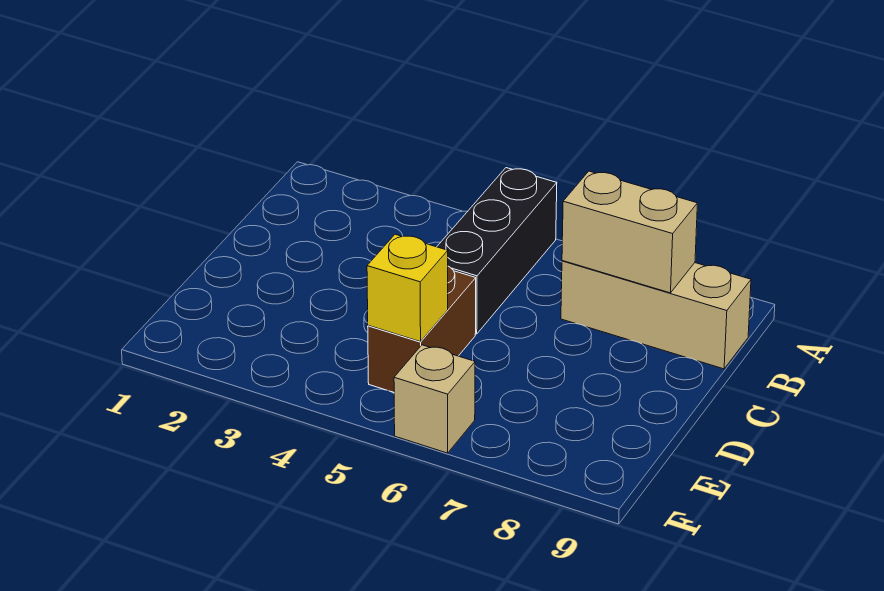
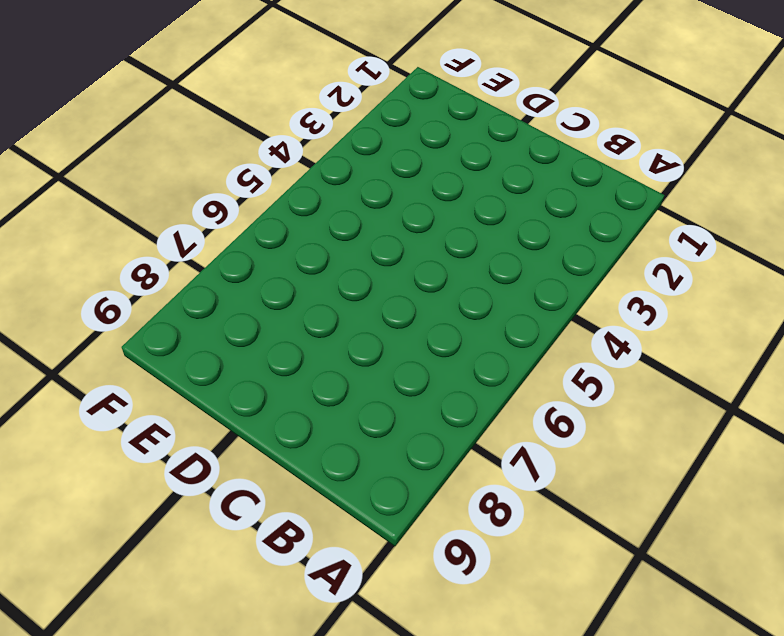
none -> black brick A5:C5 level 1
none -> tan brick B7:B9 level 1

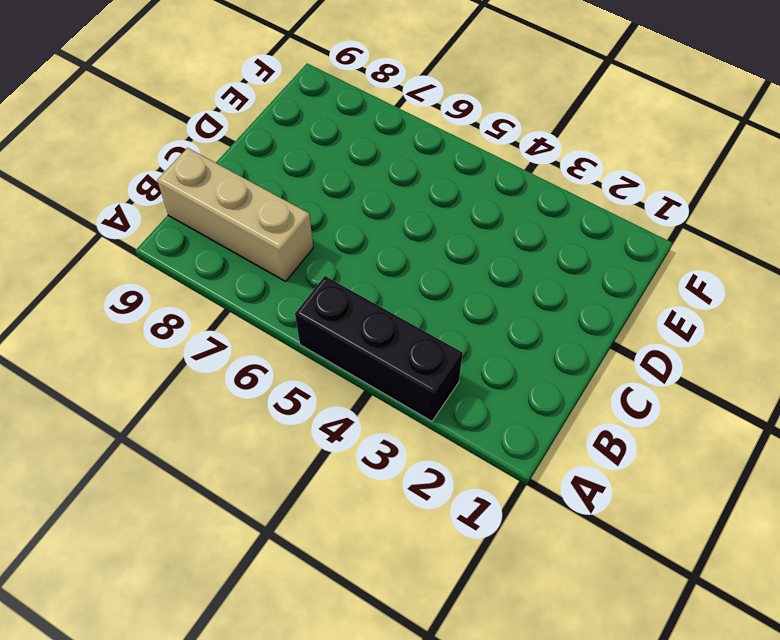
black brick A3:A5 level 1 -> black brick A5:C5 level 1
none -> brown brick D5:E5 level 1
none -> tan brick F6 level 1

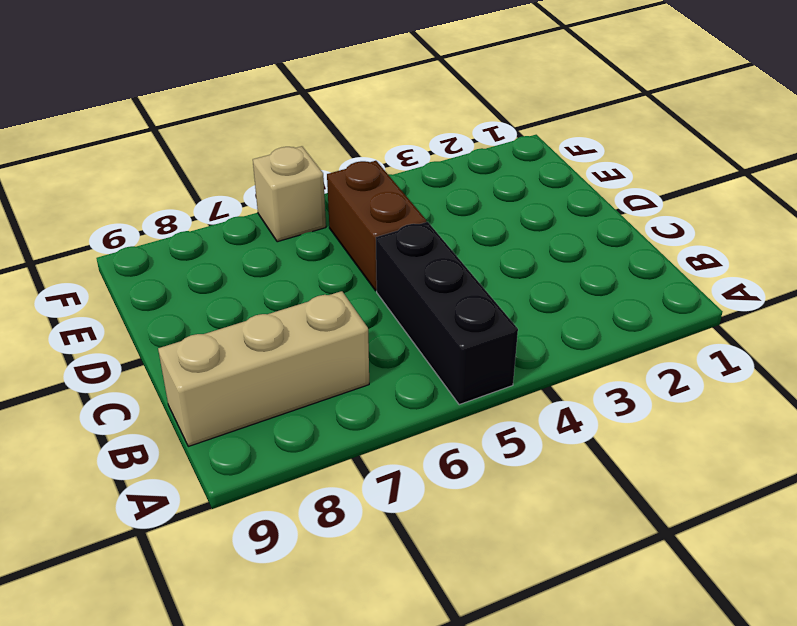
none -> tan brick B7:B8 level 2
none -> yellow brick E5 level 2

